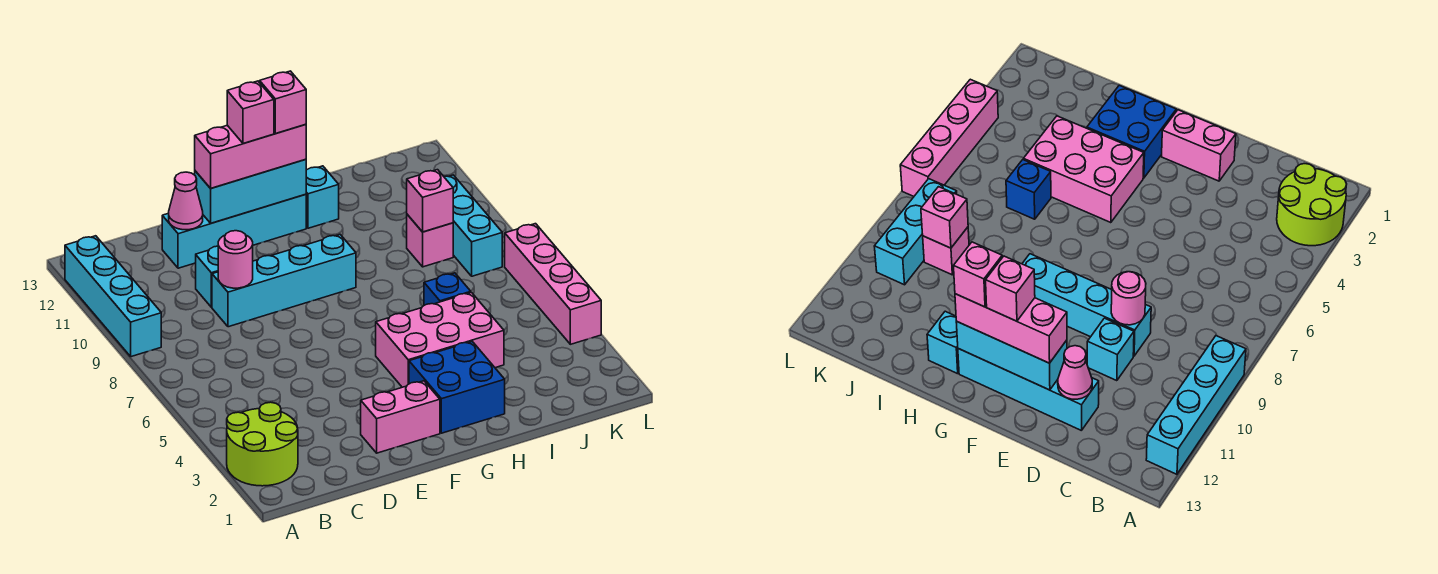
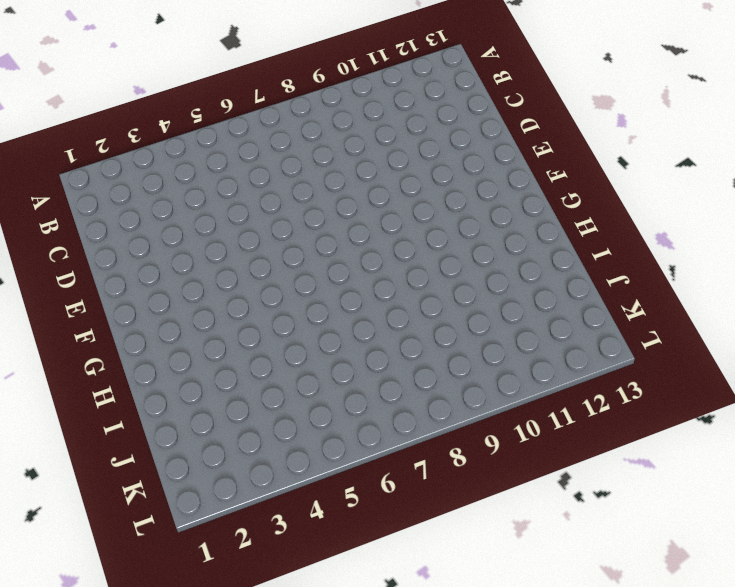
none -> lime round brick A2:B3 level 1
none -> cyan brick A9:A12 level 1
none -> cyan brick D9:G9 level 1

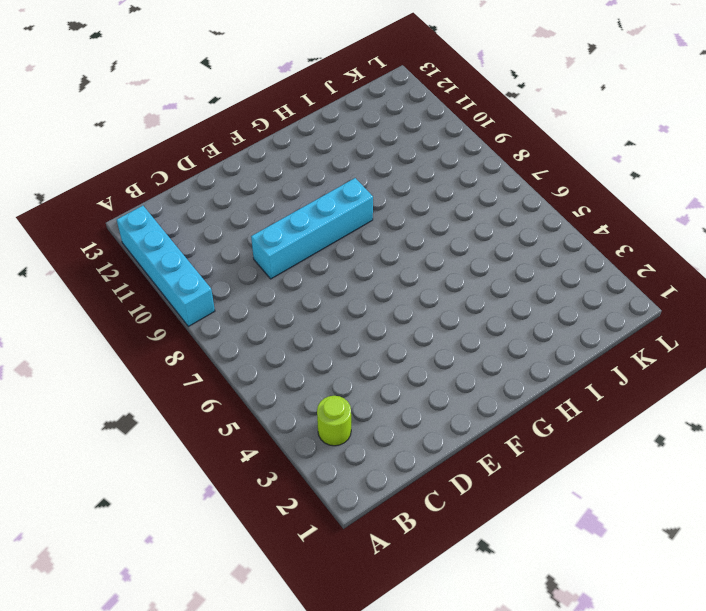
lime round brick B3 level 1 -> lime round brick A2:B3 level 1
none -> cyan brick D10 level 1
none -> cyan brick D12:G12 level 1
none -> pink brick E2:F2 level 1

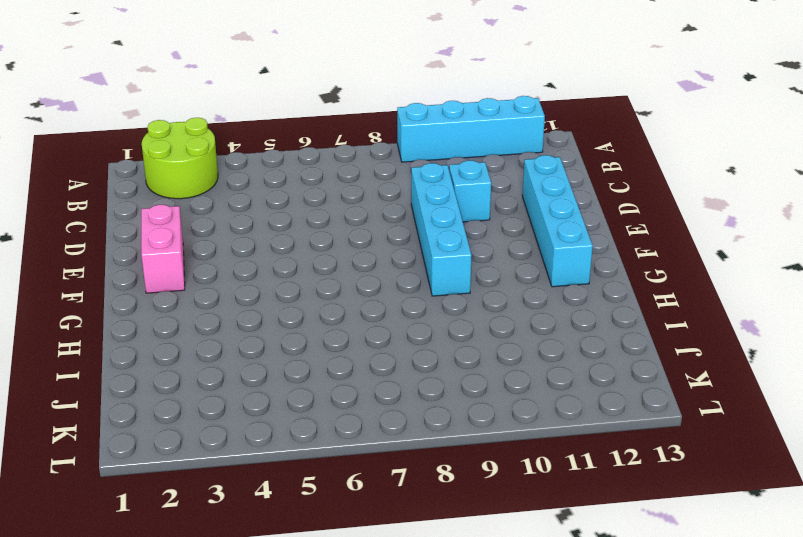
none -> blue brick G2:H3 level 1
none -> pink brick G4:I5 level 1
none -> cyan brick H12 level 1

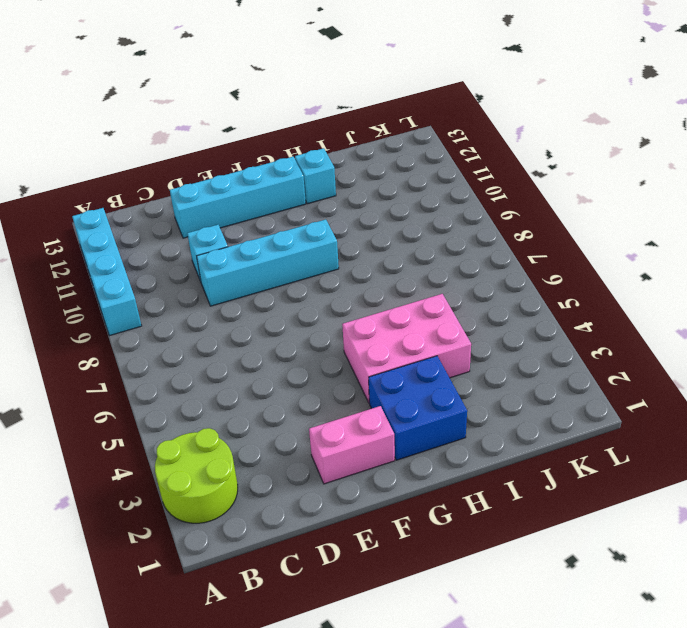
none -> blue brick I6 level 1
none -> pink brick J9 level 1
none -> cyan brick K8:K10 level 1

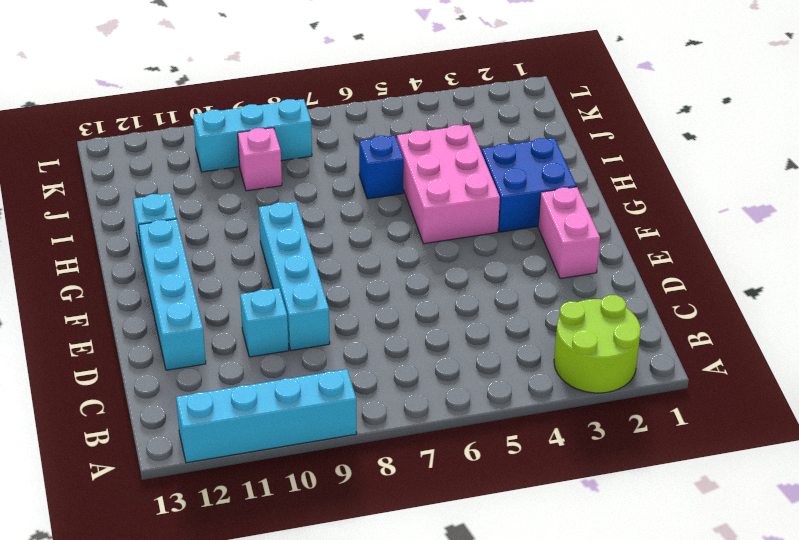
none -> pink brick L4:L7 level 1
none -> pink round brick D9 level 2
none -> pink cone D12 level 2

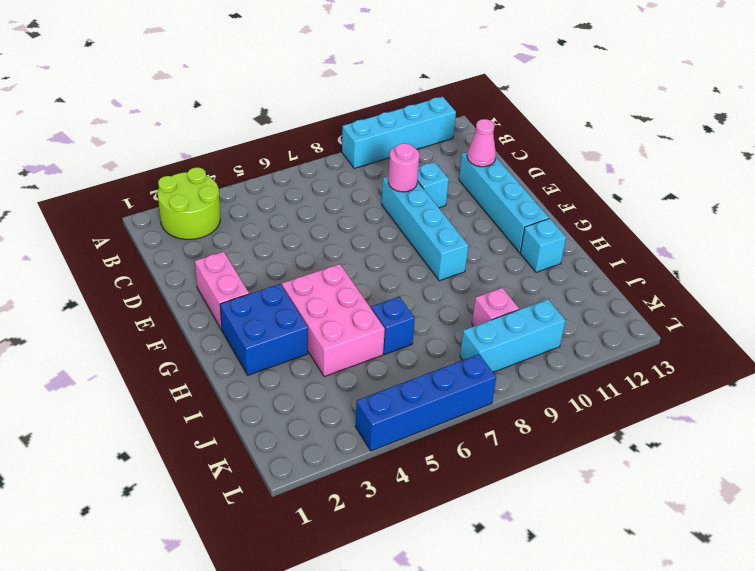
blue brick L4:L7 level 1 -> pink brick L4:L7 level 1
none -> cyan brick E12:G12 level 2
none -> pink brick J9 level 2
none -> pink brick E12:G12 level 3

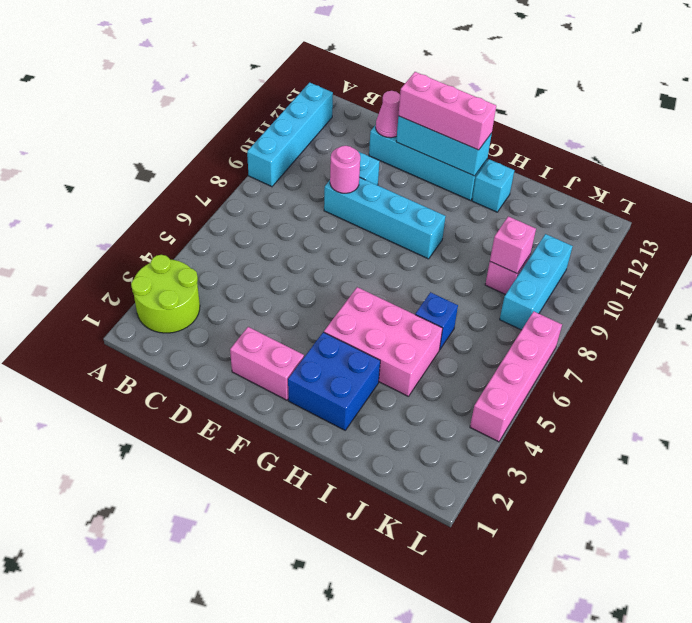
none -> pink brick F12 level 4
none -> pink brick G12 level 4

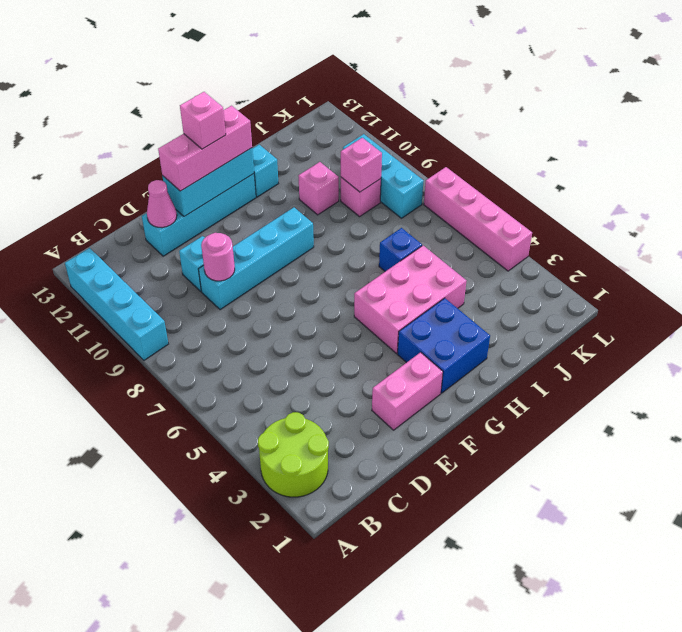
pink brick I10 level 1 -> pink brick G12 level 4

